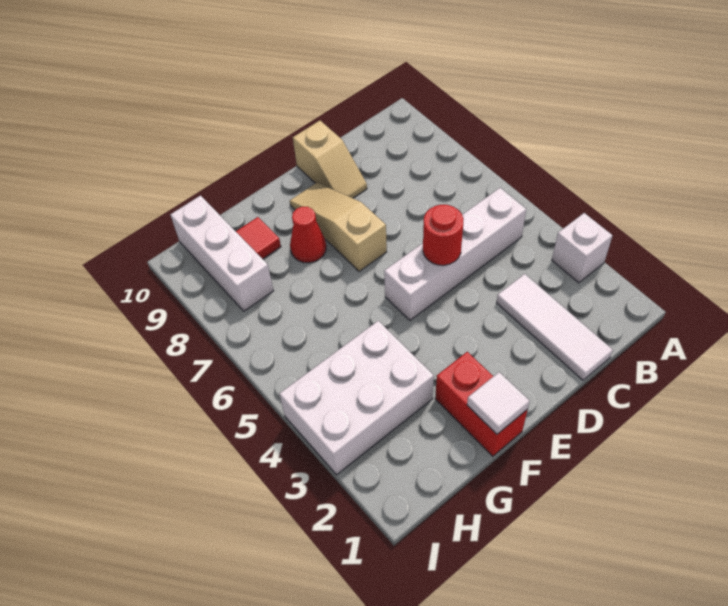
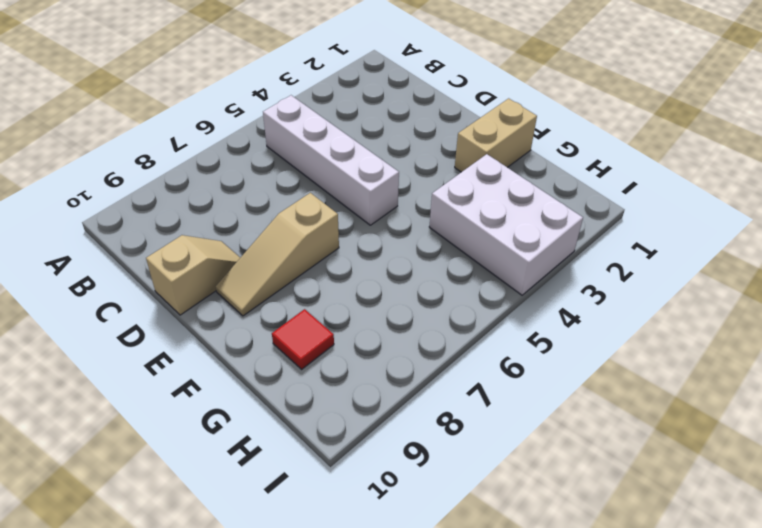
tan brick F1:F2 level 1 -> red brick F1:F2 level 1
none -> white brick A3 level 1
none -> white tile C1:C3 level 1
none -> red cone F8 level 1

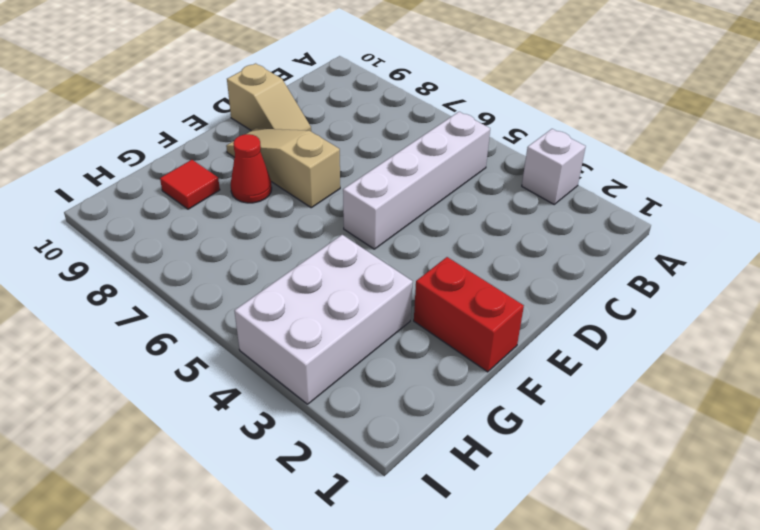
none -> white tile C1:C3 level 1
none -> white brick H8:H10 level 1
none -> red round brick D5 level 2

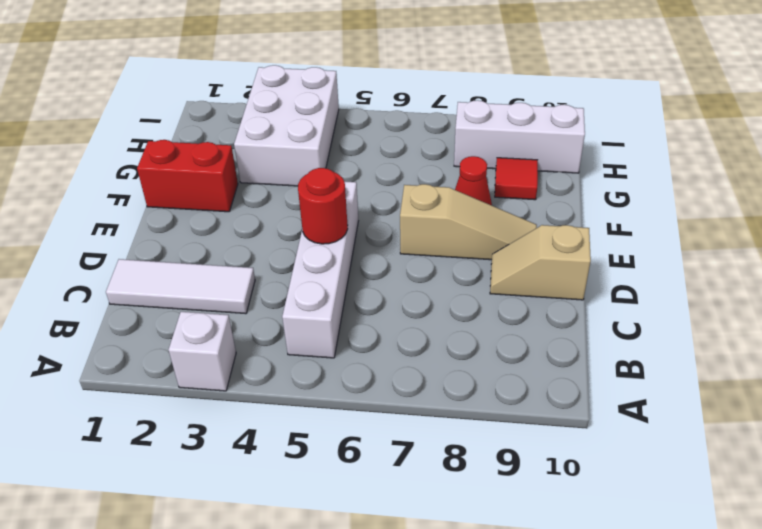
none -> white tile F1 level 2

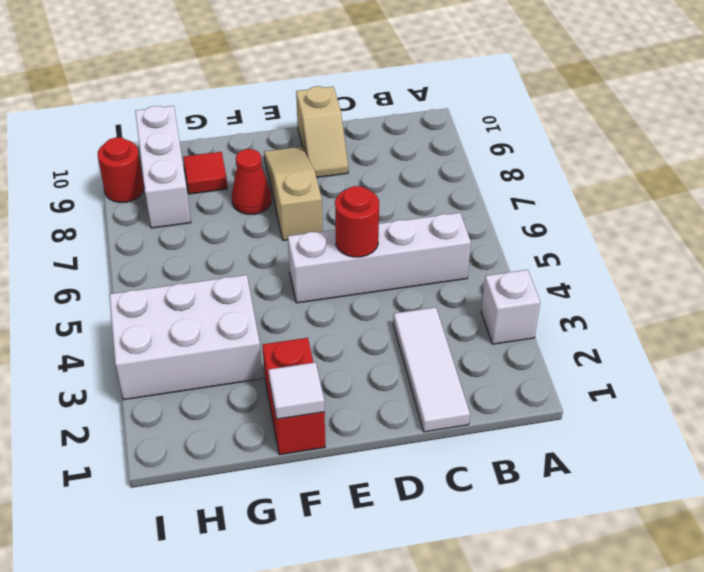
red round brick I9 level 1 -> none

